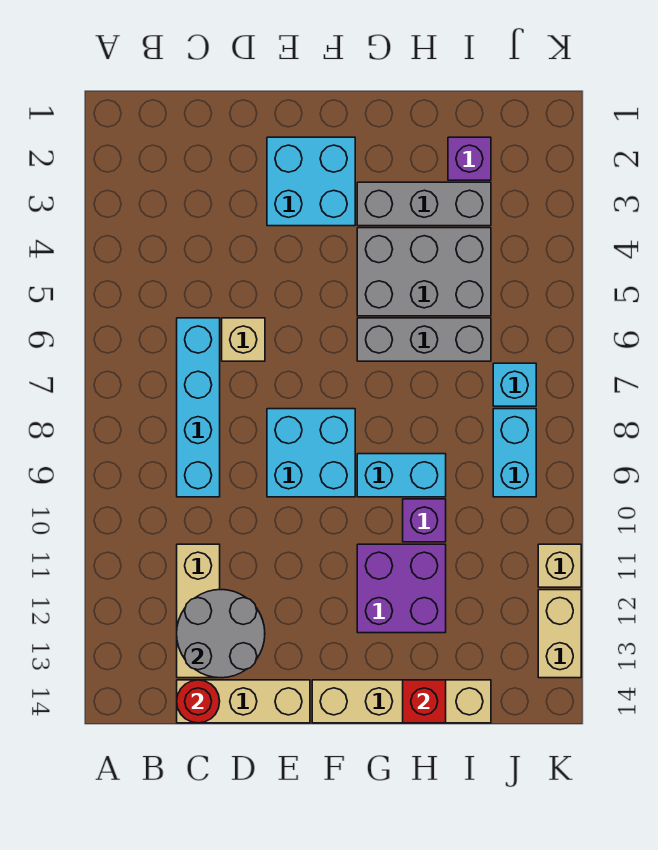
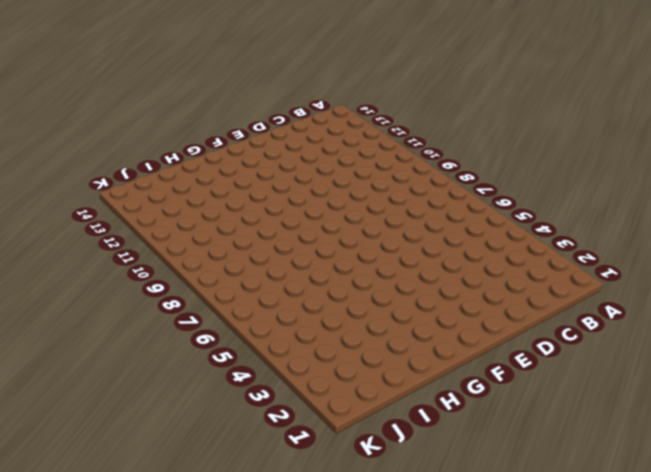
none -> cyan brick C6:C9 level 1
none -> tan brick C11:C13 level 1
none -> tan brick C14:E14 level 1

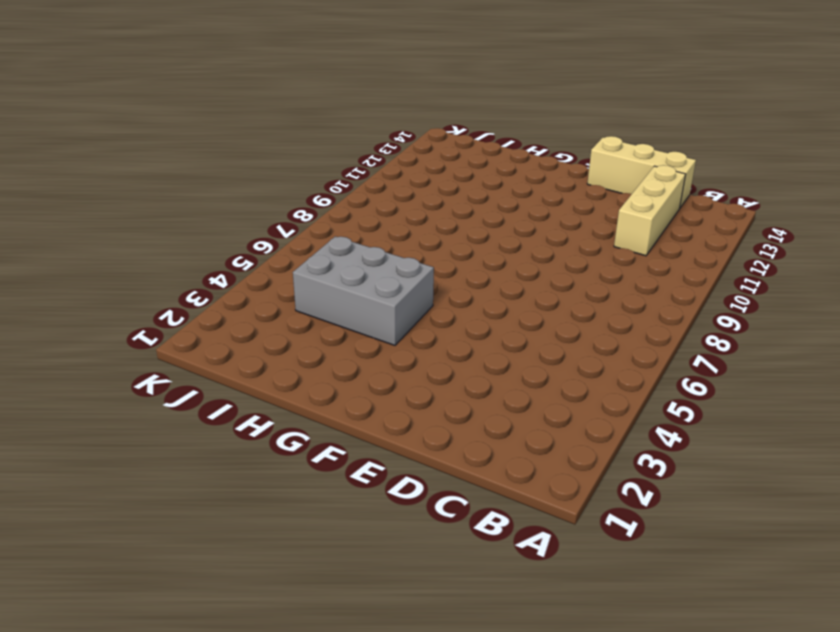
none -> cyan brick C6:C9 level 1
none -> tan brick D6 level 1
none -> cyan brick E2:F3 level 1

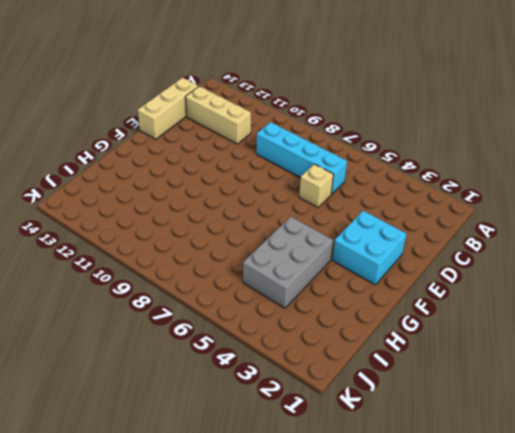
none -> cyan brick E8:F9 level 1
none -> tan brick F14:I14 level 1
none -> grey brick G3:I3 level 1

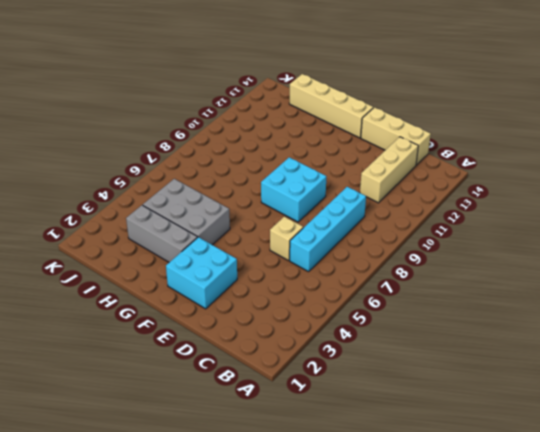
none -> grey brick G6:I6 level 1
none -> cyan brick G9:H9 level 1
none -> purple brick G11:H12 level 1

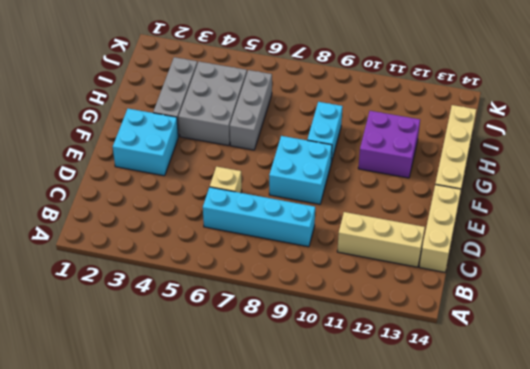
none -> purple brick H10 level 1
none -> purple brick I2 level 1
none -> cyan brick J7 level 1

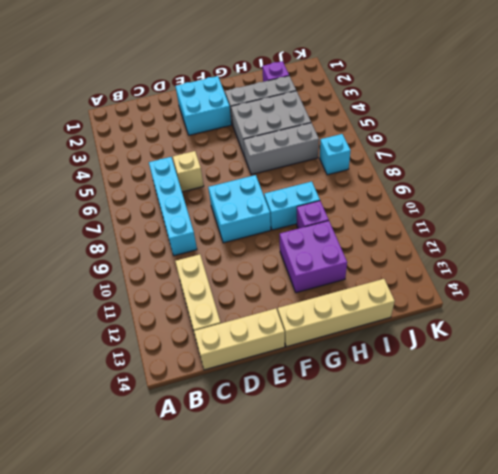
none -> cyan brick J8:J9 level 1
none -> tan brick K11 level 1
none -> tan brick K12:K13 level 1

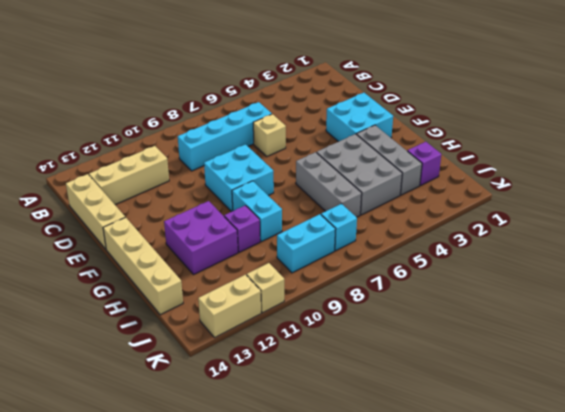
none -> grey round brick C12:D13 level 2
none -> red round brick C14 level 2
none -> red brick H14 level 2

